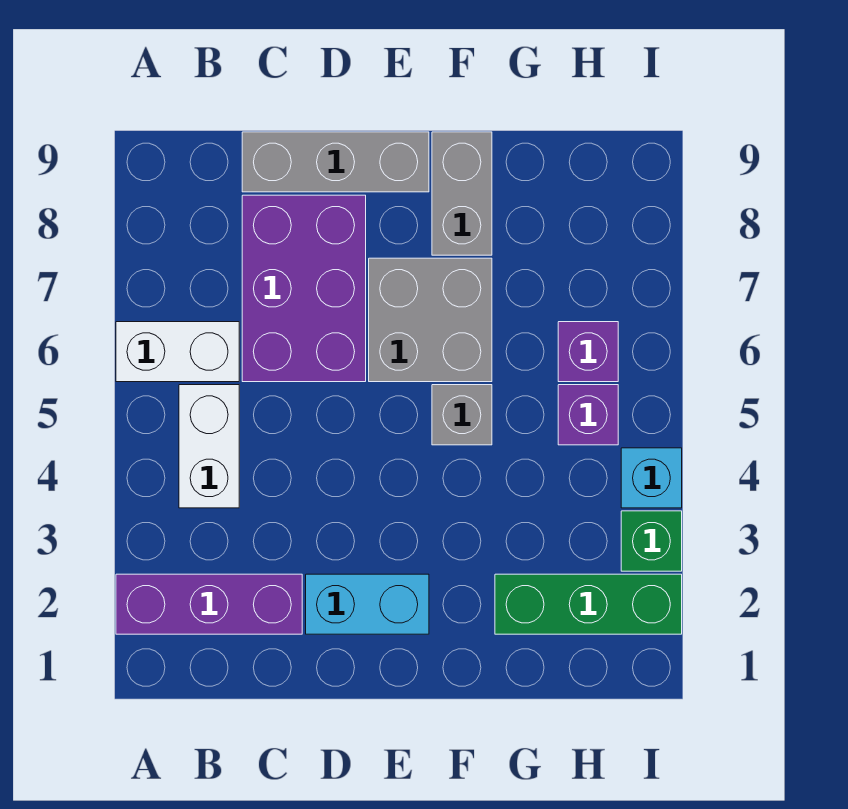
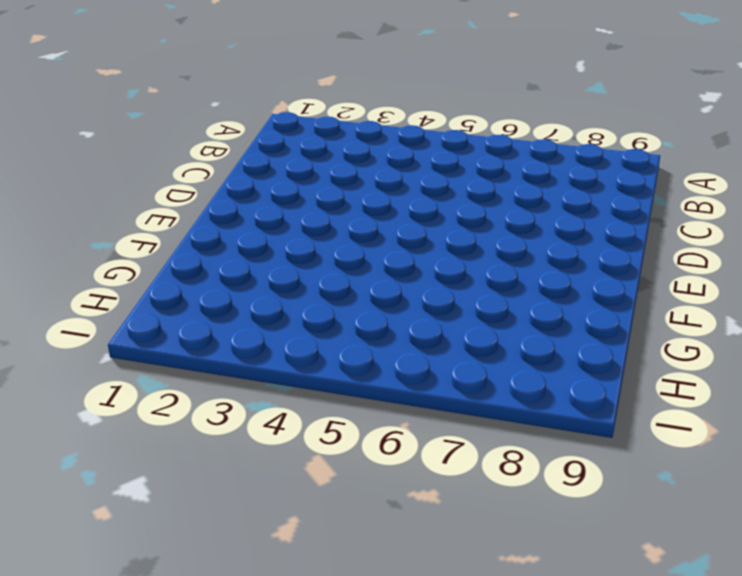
none -> purple brick A2:C2 level 1
none -> white brick A6:B6 level 1
none -> white brick B4:B5 level 1

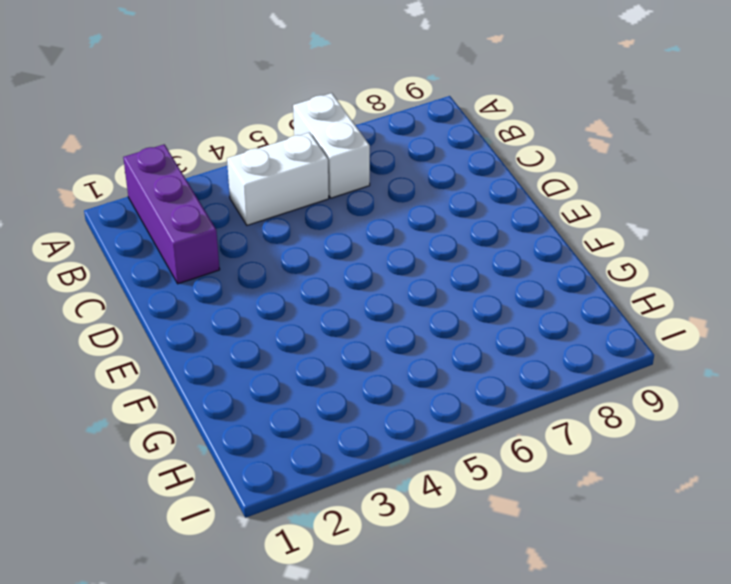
none -> purple brick C6:D8 level 1
none -> grey brick C9:E9 level 1
none -> cyan brick D2:E2 level 1

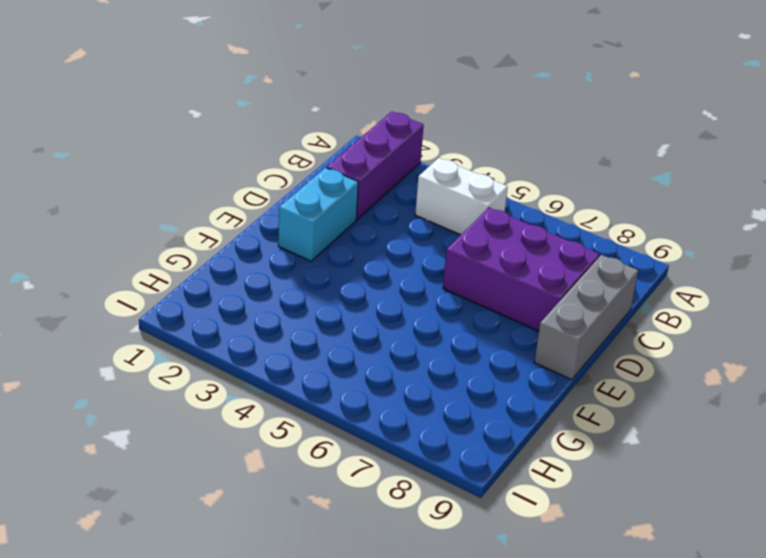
none -> white brick A6:B6 level 1
none -> grey brick E6:F7 level 1
none -> grey brick F5 level 1

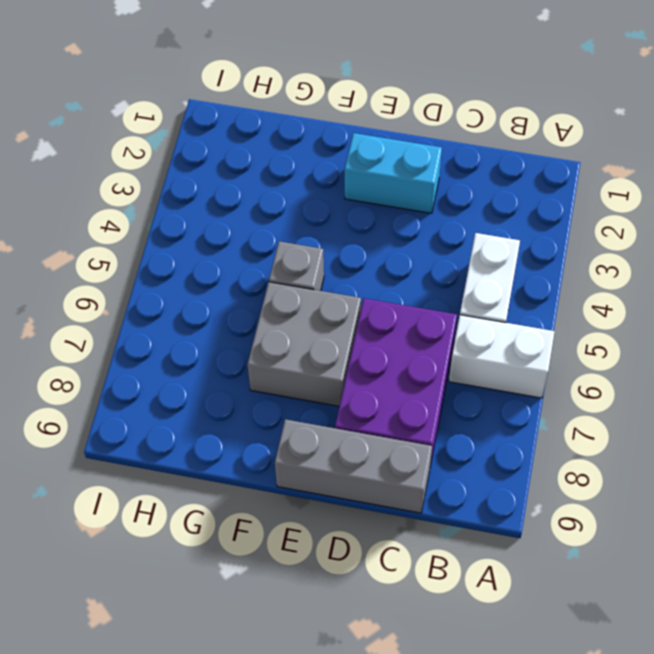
none -> purple brick A2:C2 level 1
none -> grey brick F8:F9 level 1
none -> green brick G2:I2 level 1

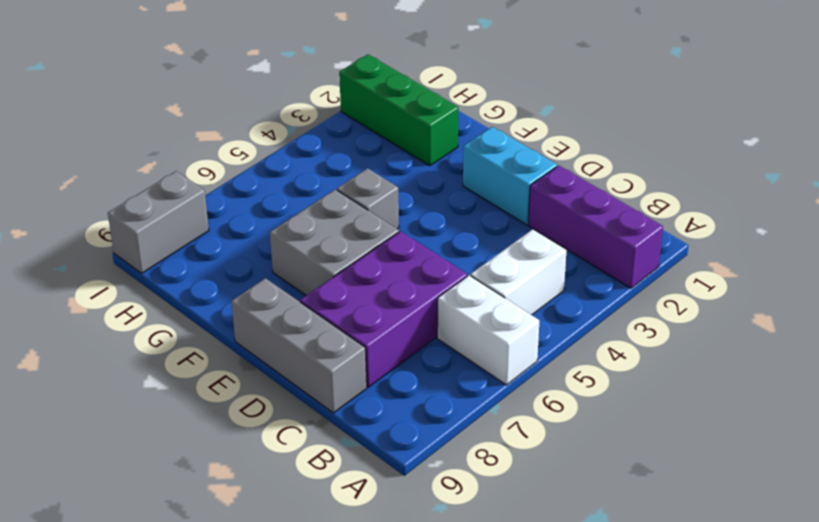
grey brick I8:I9 level 1 -> grey brick F8:F9 level 1
none -> purple brick H5 level 1
none -> purple brick H6 level 1
none -> green brick I3 level 1

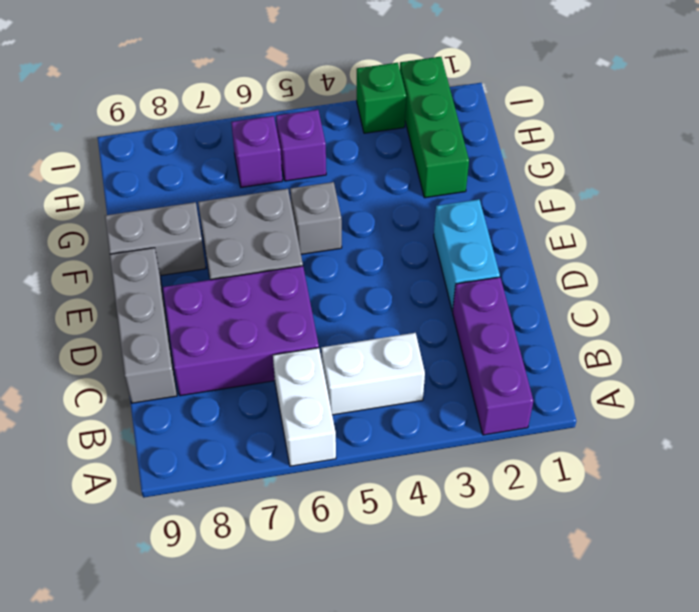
none -> cyan brick I4 level 1

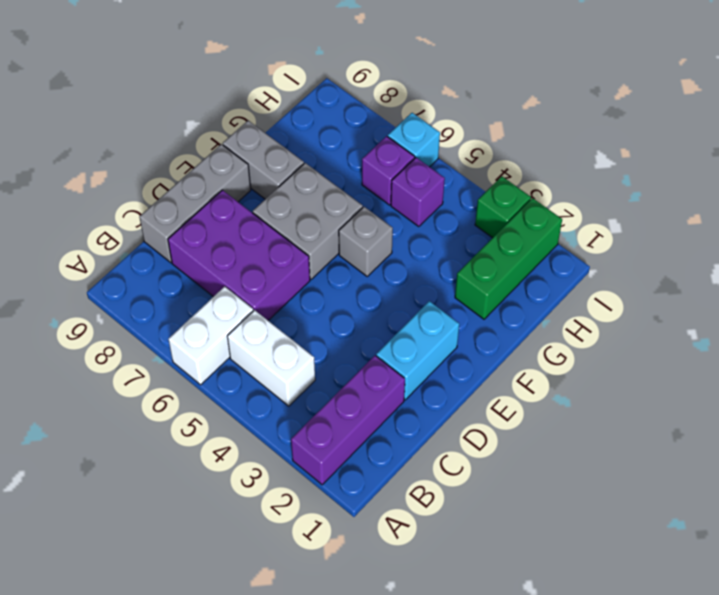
cyan brick I6 level 1 -> cyan brick I4 level 1

